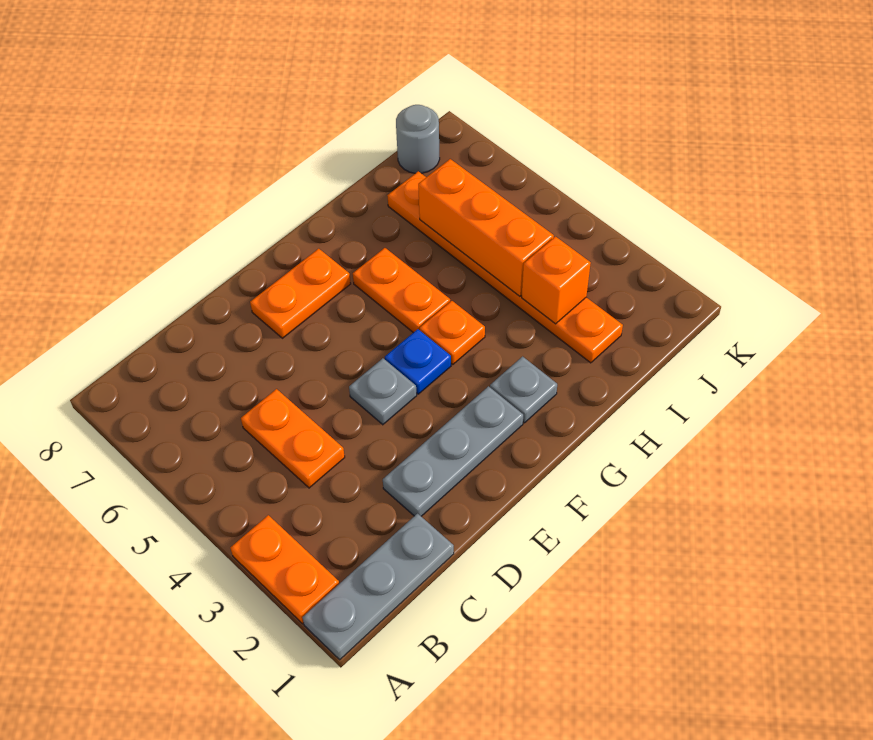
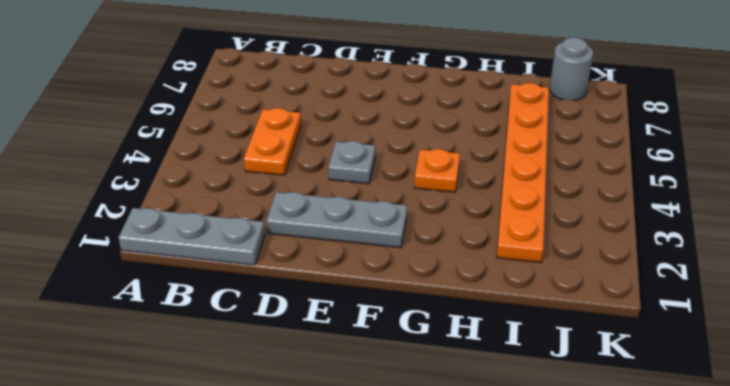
none -> orange plate A2:A3 level 1
none -> orange plate E7:F7 level 1
none -> blue plate F4 level 1

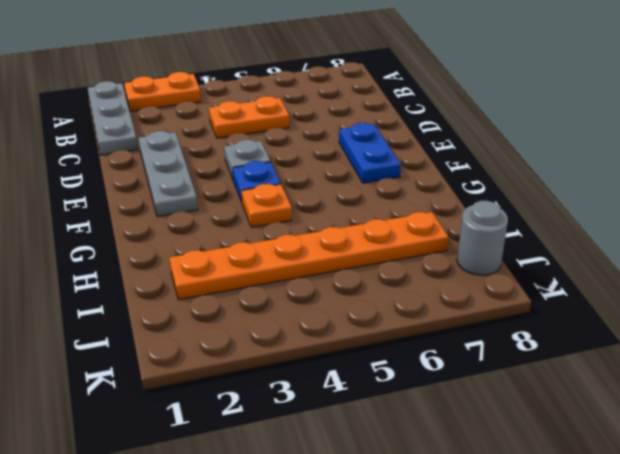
blue plate E7:F7 level 1 -> orange plate E7:F7 level 1
none -> grey plate G2 level 1
none -> orange plate G5:G6 level 1
none -> orange brick I3 level 2

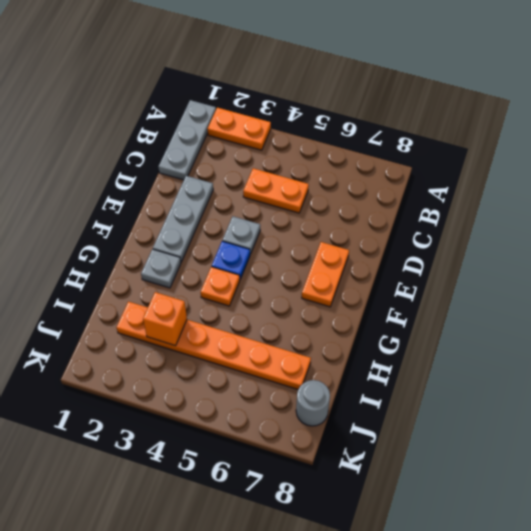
none -> orange plate G5:G6 level 1
none -> orange brick I4:I6 level 2

